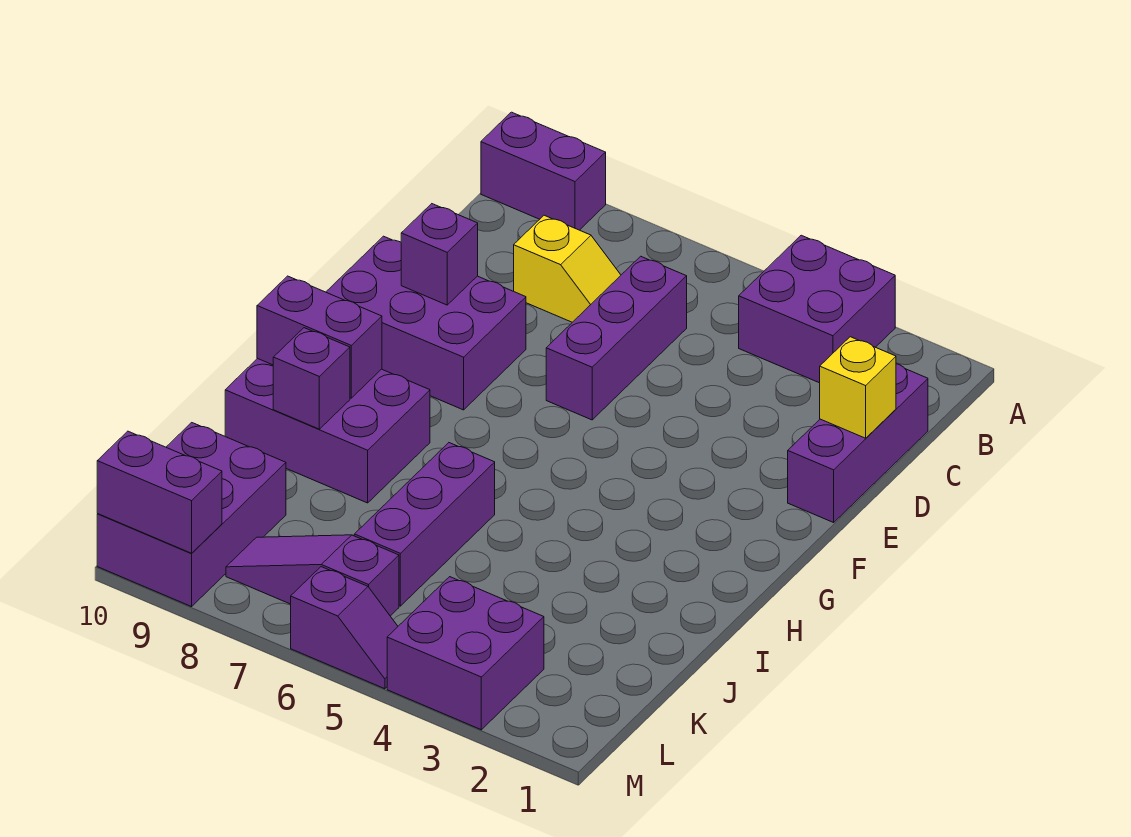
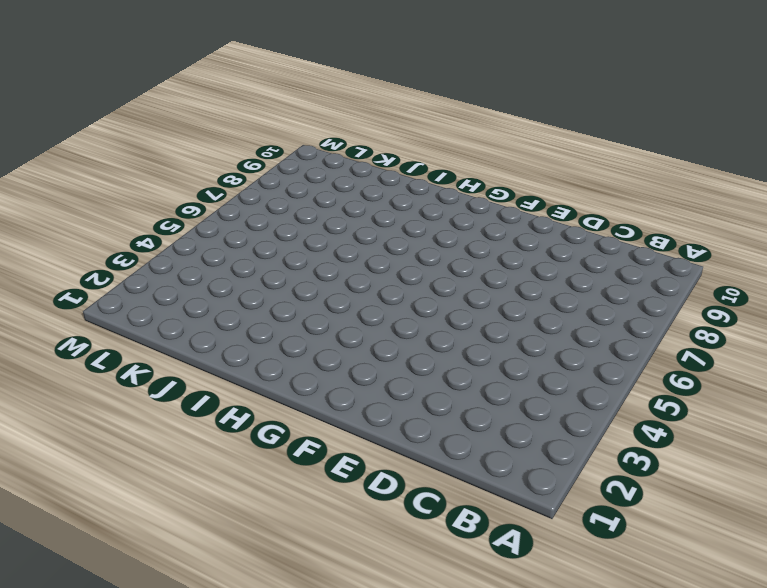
none -> purple brick A3:B4 level 1
none -> purple brick A9:A10 level 1
none -> purple brick C1:E1 level 1

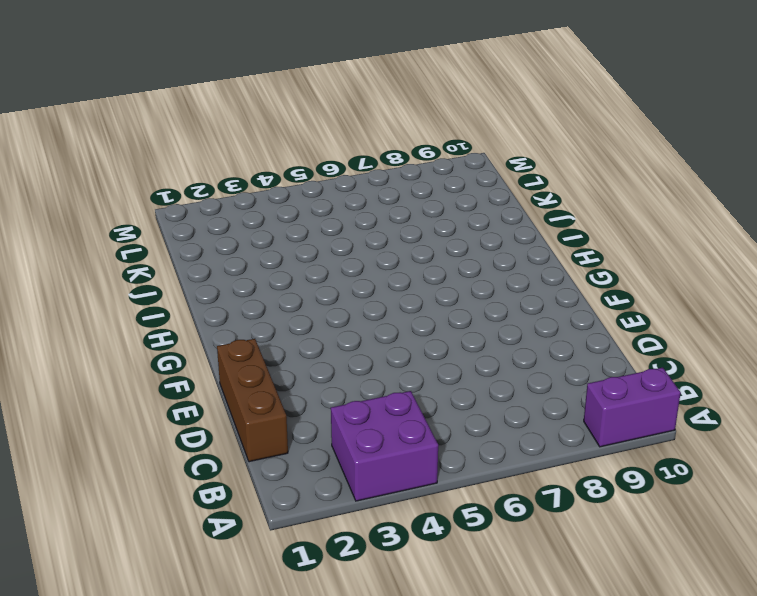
brown brick C1:E1 level 1 -> purple brick C1:E1 level 1
none -> purple brick C6:E6 level 1
none -> yellow slope C7:C8 level 1 top 8
none -> purple brick E8:F10 level 1

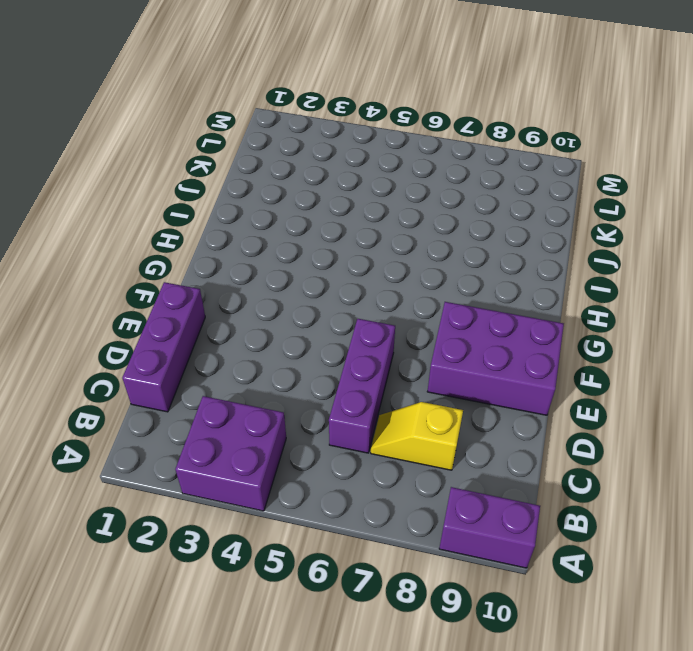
none -> purple brick H8:I10 level 1
none -> purple brick I6:K6 level 1
none -> purple brick K9:M10 level 1

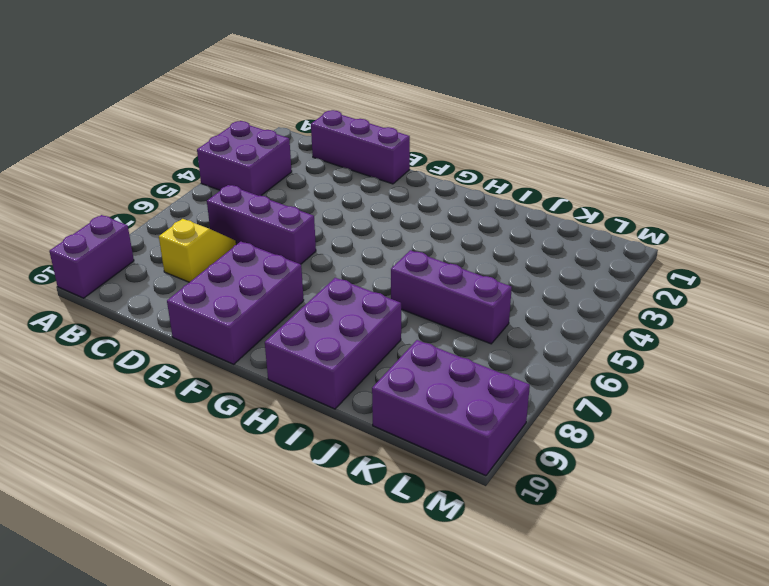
none -> purple brick L3:M4 level 1
none -> purple slope L6:L8 level 1 top 6
none -> purple slope M5:M6 level 1 top 6

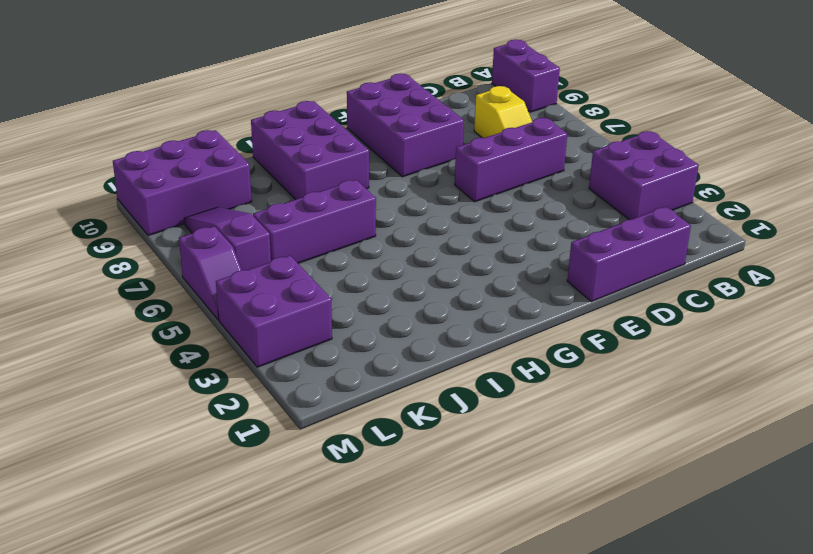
none -> yellow brick D1 level 2
none -> purple brick E9 level 2
none -> purple brick H9:H10 level 2

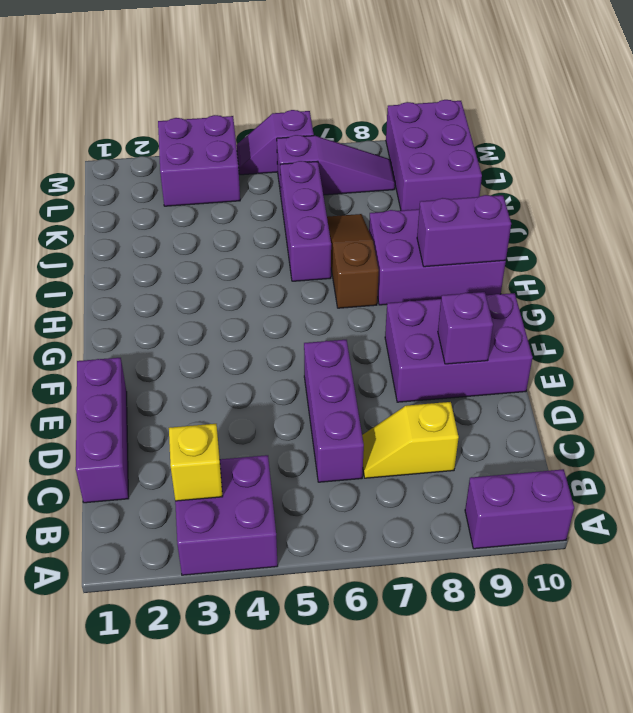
yellow brick B3 level 2 -> yellow brick D1 level 2
brown slope H7:J7 level 1 top H -> none
none -> purple brick I9 level 2
none -> purple brick M9:M10 level 2

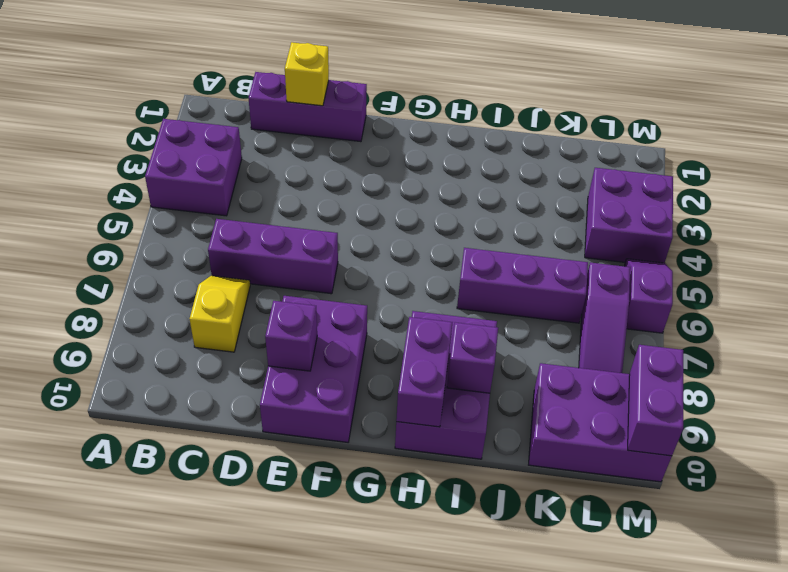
none -> purple brick A9:A10 level 1

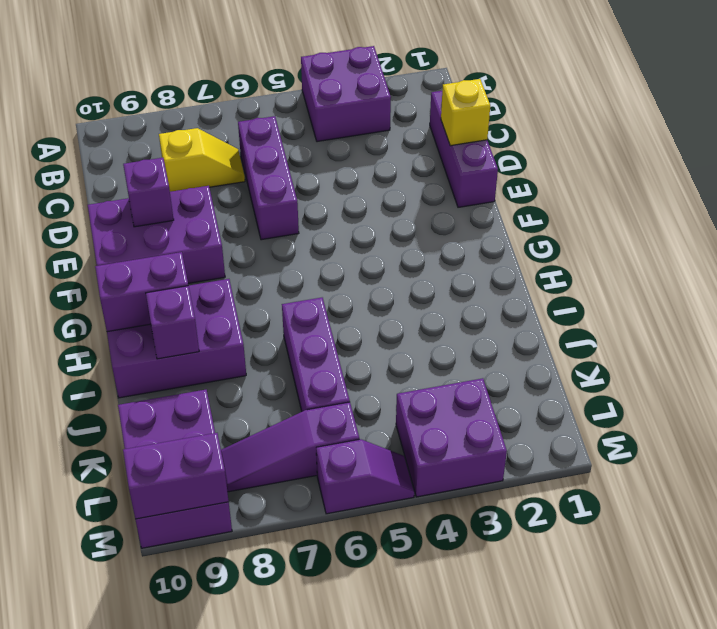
none -> purple brick A9:A10 level 1

